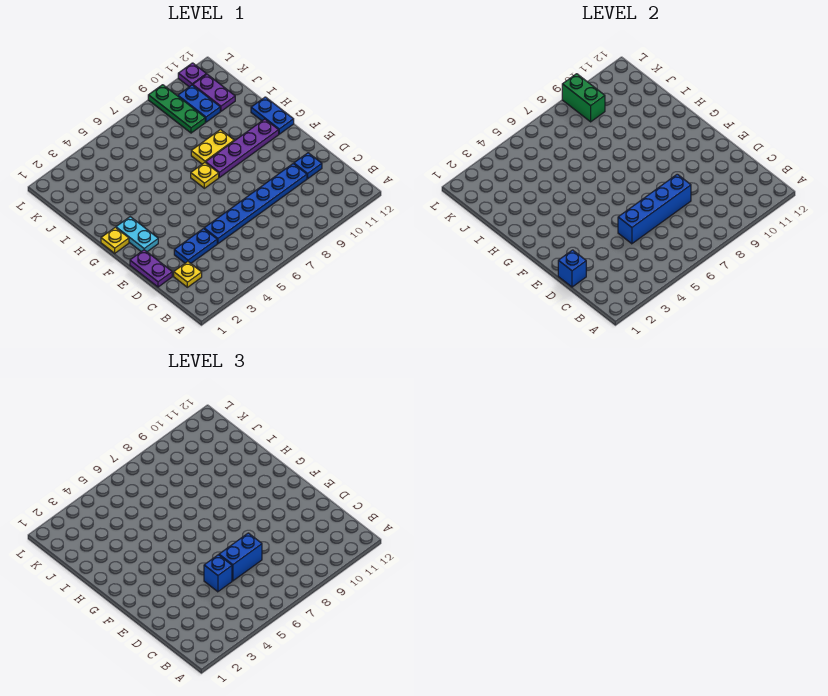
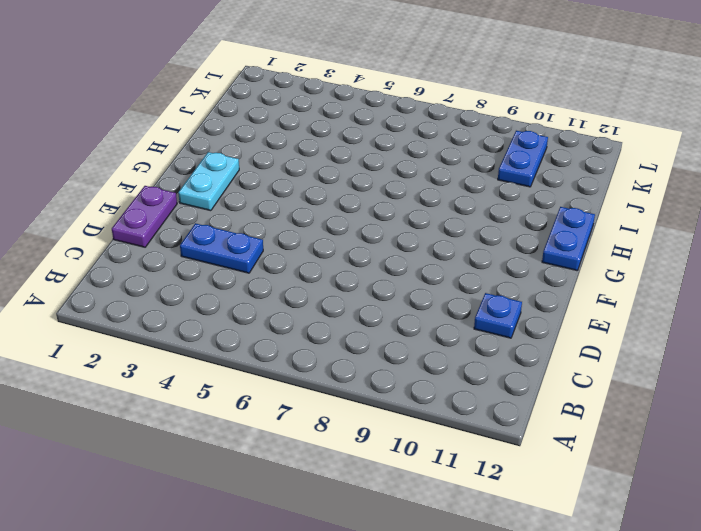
none -> yellow plate C2 level 1
none -> blue plate D5:D10 level 1
none -> yellow plate G1 level 1

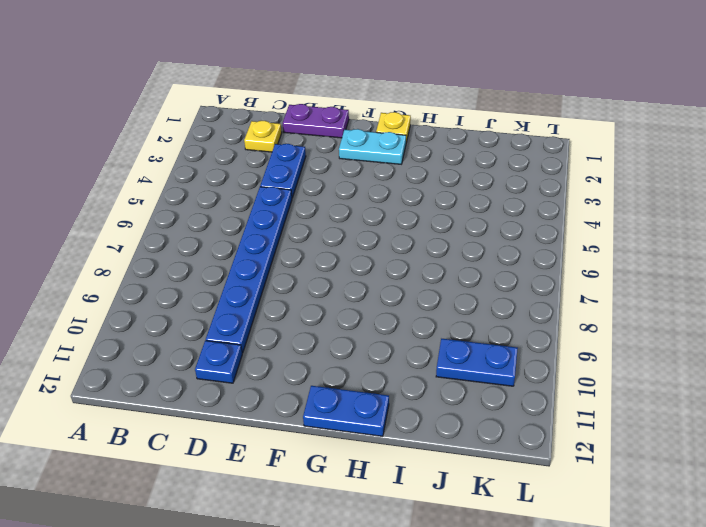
none -> yellow plate G7 level 1
none -> purple plate G8:G11 level 1
none -> yellow plate H8:H9 level 1

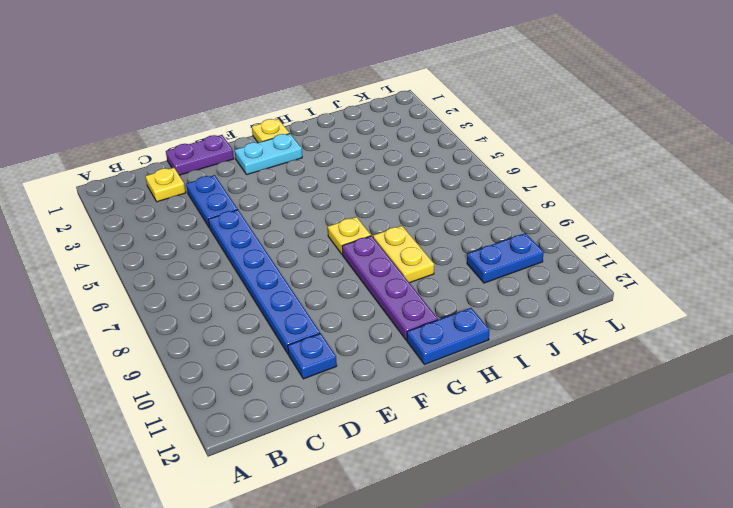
none -> green plate J9:L9 level 1
none -> purple plate J11:K11 level 1
none -> purple plate L11 level 1

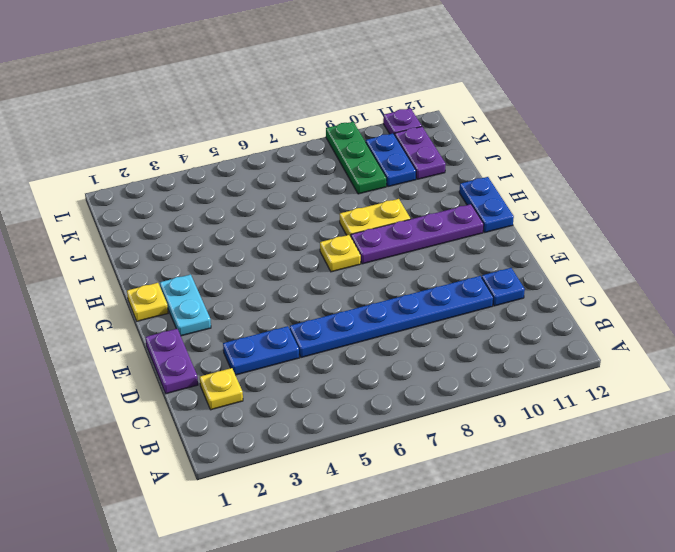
none -> blue brick D1 level 2
none -> blue brick D5:D8 level 2
none -> green brick K9:L9 level 2

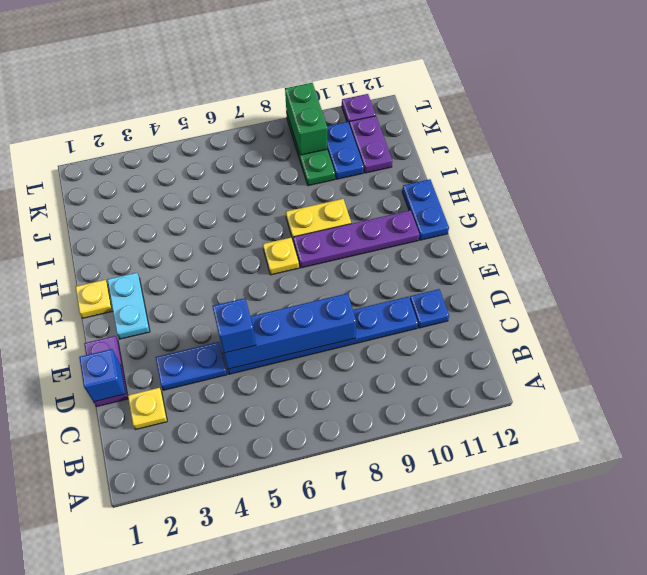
none -> blue brick D6:D7 level 3

